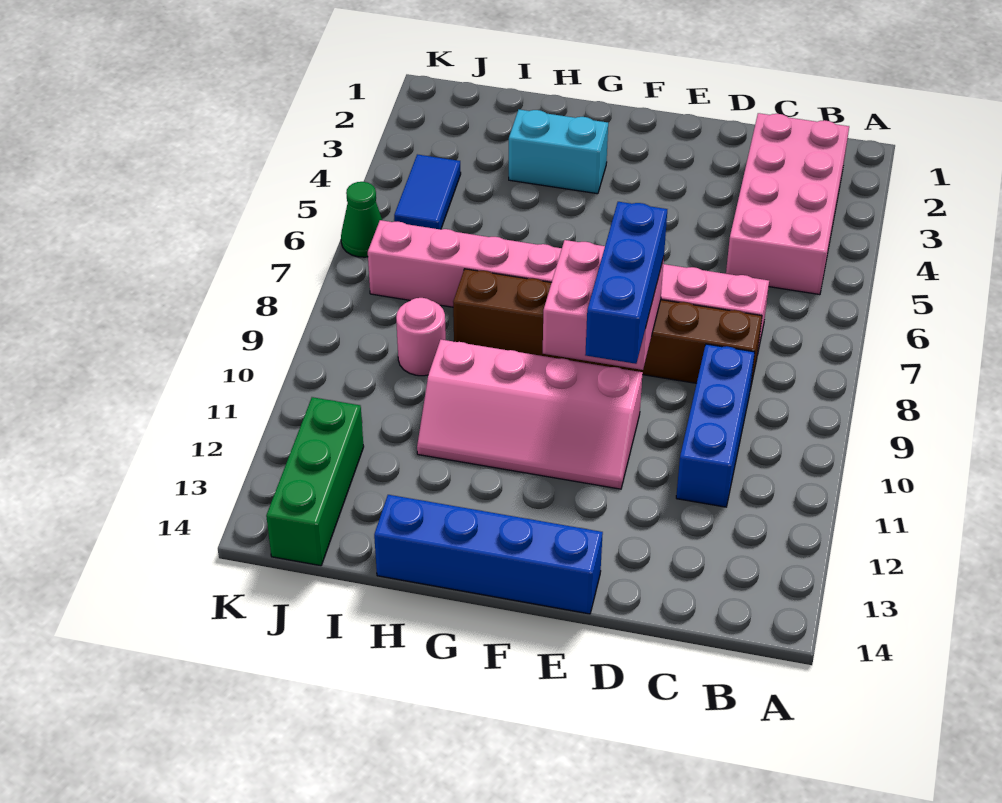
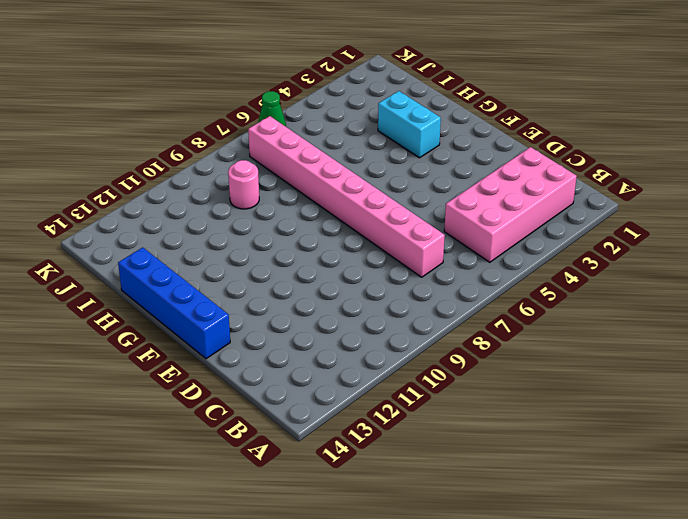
none -> brown brick C8:H8 level 1
none -> blue brick C9:C11 level 1
none -> pink slope E10:H11 level 1 top 10

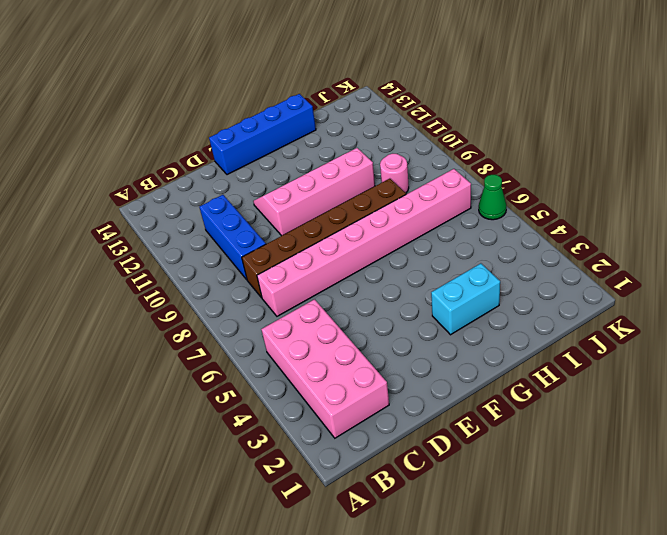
none -> blue tile J4:J5 level 1
none -> green brick J12:J14 level 1
none -> pink brick E8:F9 level 2

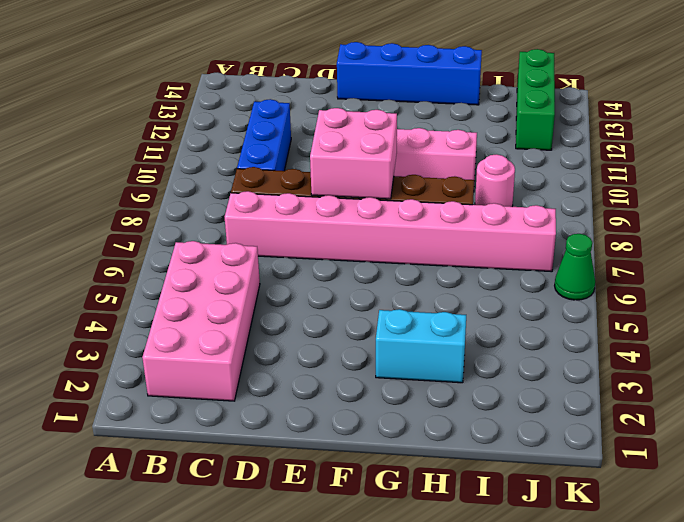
none -> blue tile J4:J5 level 1
none -> blue brick E8:E10 level 3

